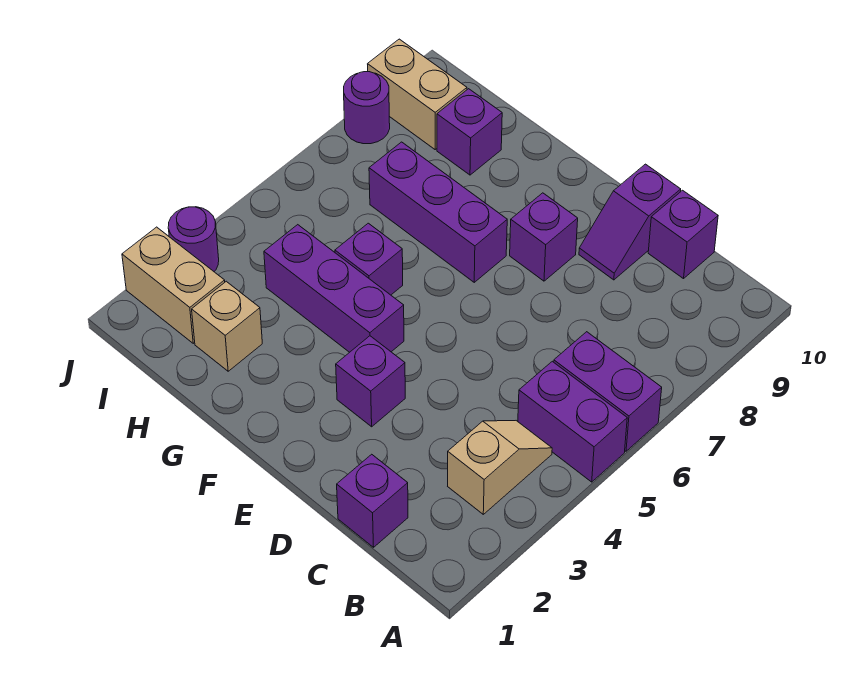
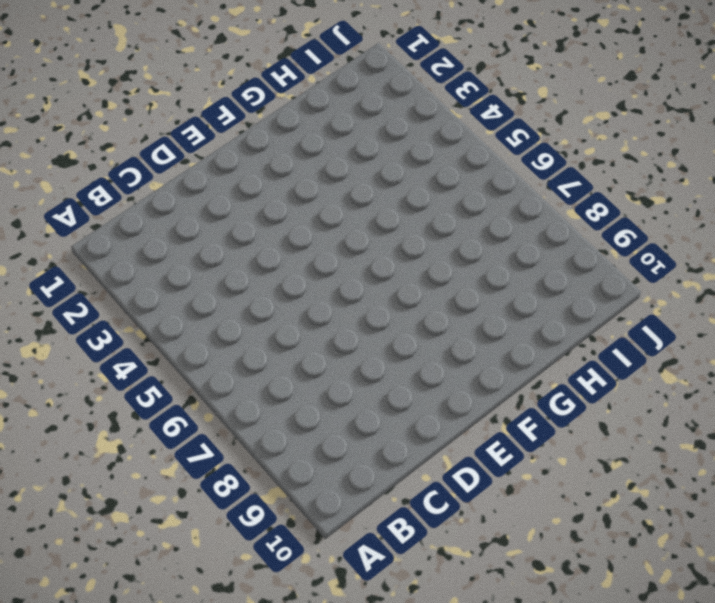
none -> purple brick A5:B5 level 1
none -> purple brick A6:B6 level 1
none -> tan slope B3:B4 level 1 top 3

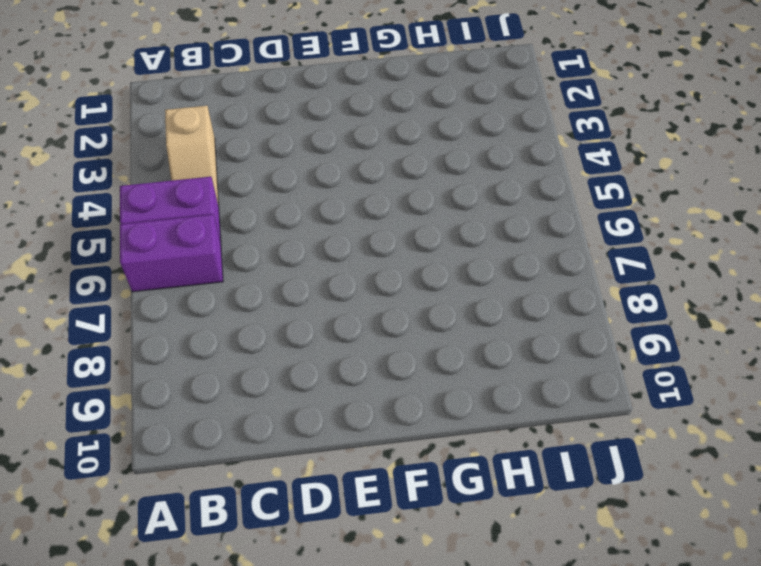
none -> purple brick C1 level 1
none -> purple brick C10 level 1
none -> purple slope D9:D10 level 1 top 10

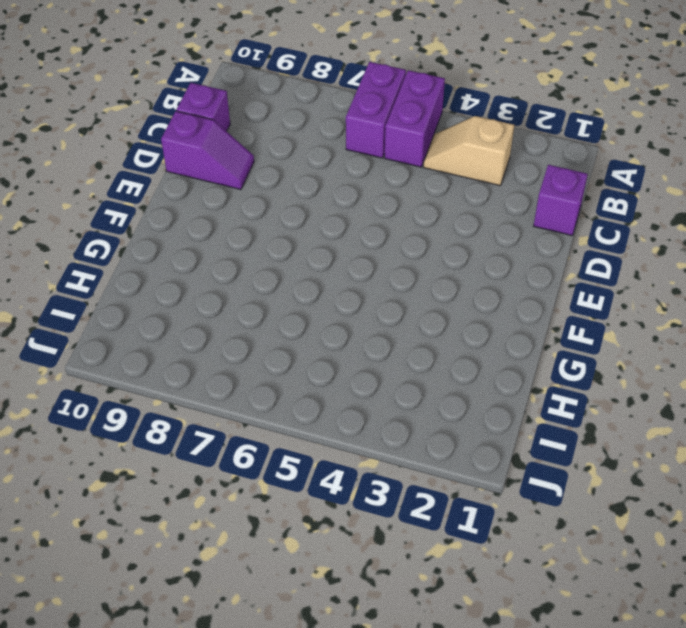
none -> purple brick E3 level 1
none -> purple brick E8 level 1
none -> purple brick F4:H4 level 1

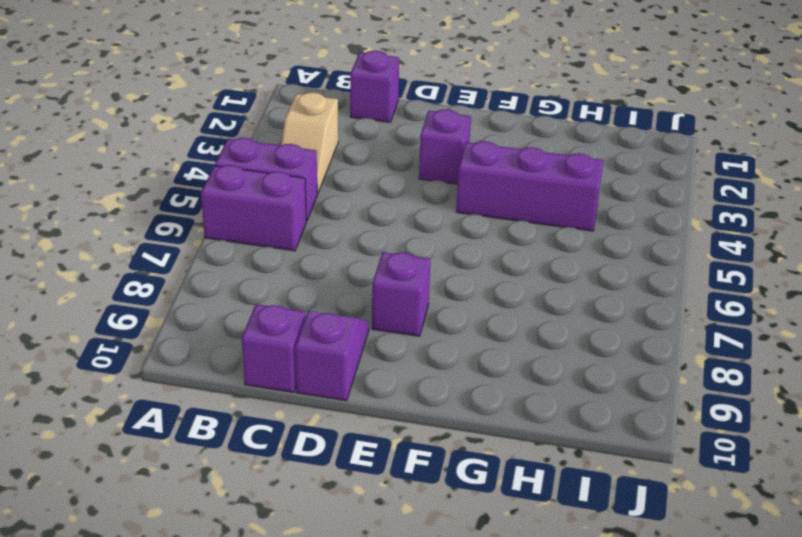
none -> purple brick F7:H7 level 1
none -> purple brick G5 level 1
none -> tan brick H2 level 1

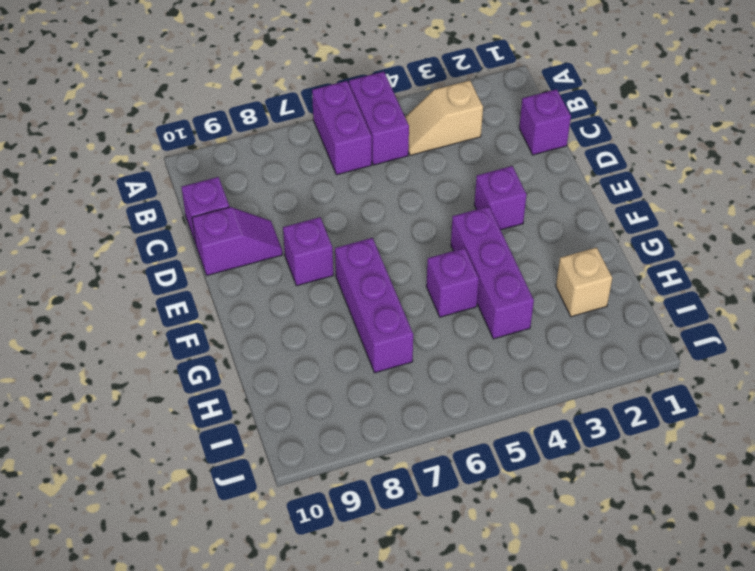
none -> purple brick H9 level 1
none -> tan brick I2:J2 level 1
none -> tan brick I9:J9 level 1

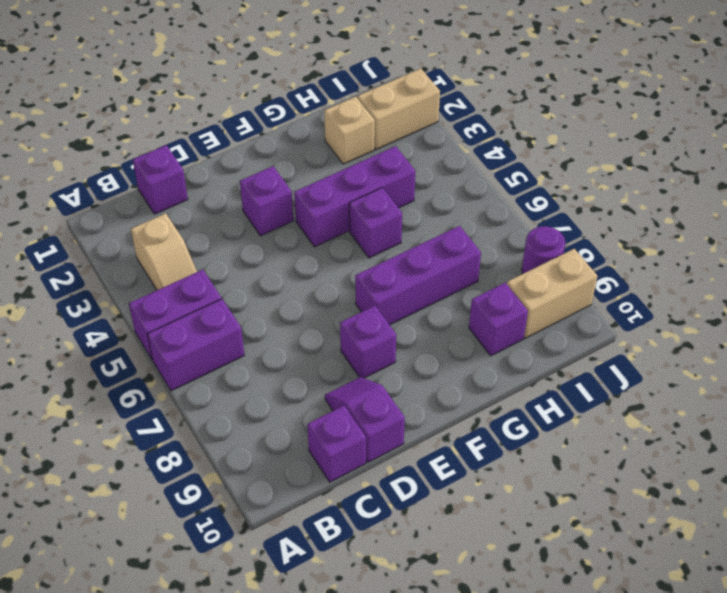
none -> purple round brick J3 level 1

